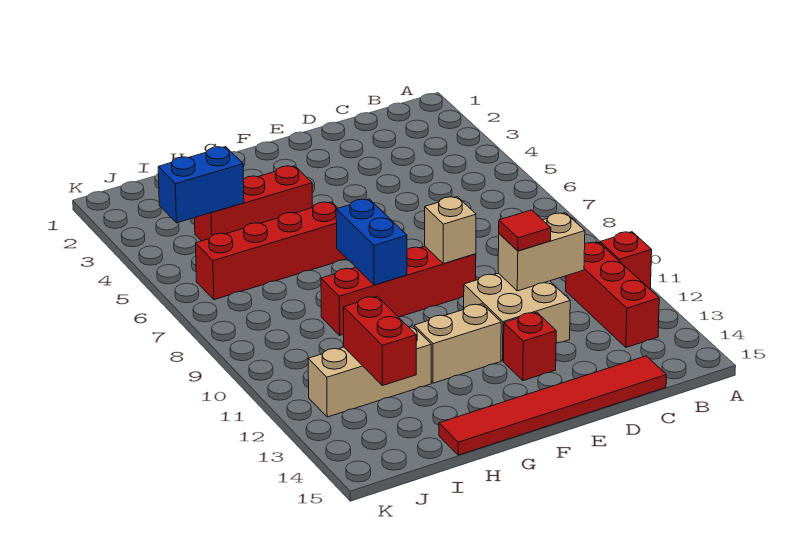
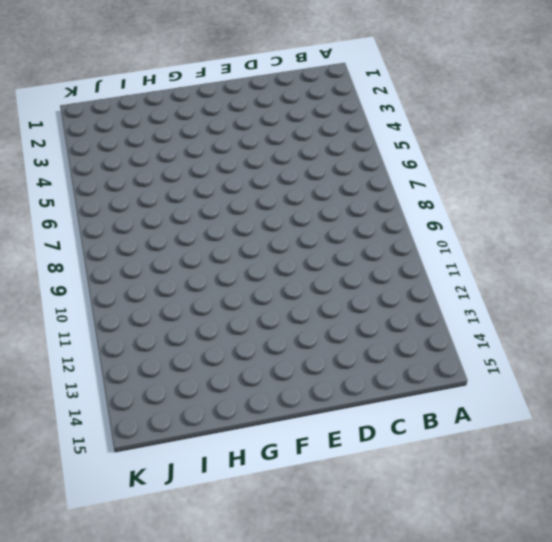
none -> red brick A11 level 1
none -> red brick B11:B13 level 1
none -> red tile C15:H15 level 1

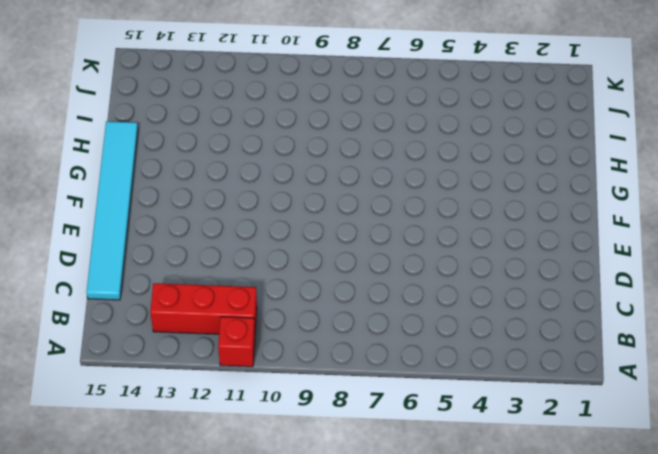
cyan tile C15:H15 level 1 -> red tile C15:H15 level 1
none -> tan brick D11:E12 level 1
none -> red brick E9:H9 level 1
none -> red brick E13 level 1

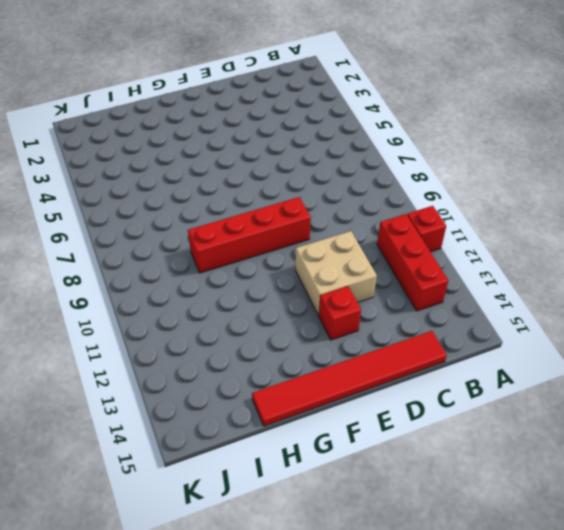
none -> tan brick F12:G12 level 1
none -> red brick G4:I4 level 1
none -> red brick G6:J6 level 1

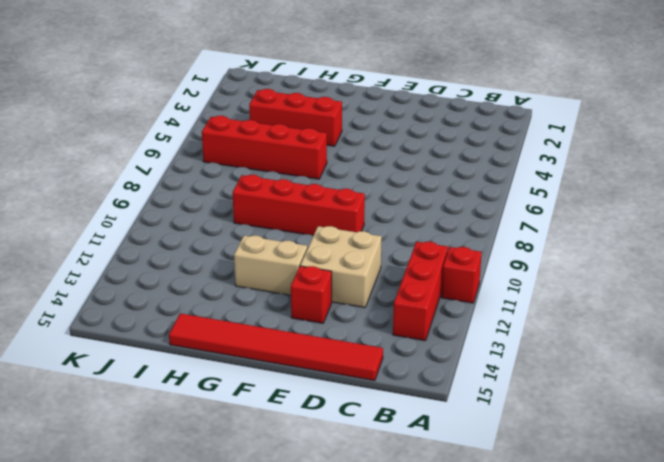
none -> tan brick H12:J12 level 1
none -> tan brick C11:D11 level 2
none -> tan brick E9 level 2

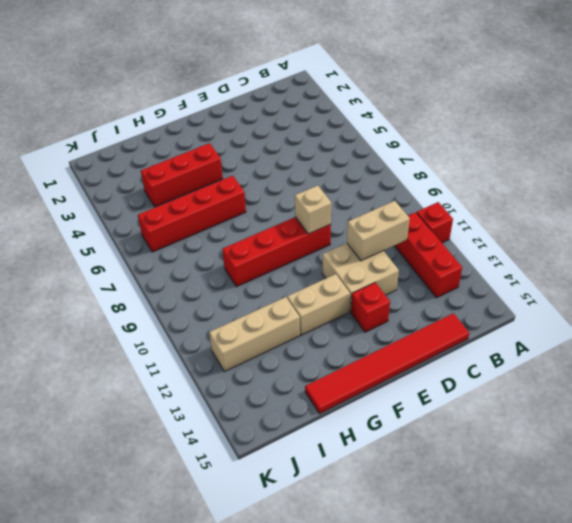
none -> blue brick G8:G9 level 2
none -> blue brick I4:J4 level 2
none -> red brick I12:I13 level 2

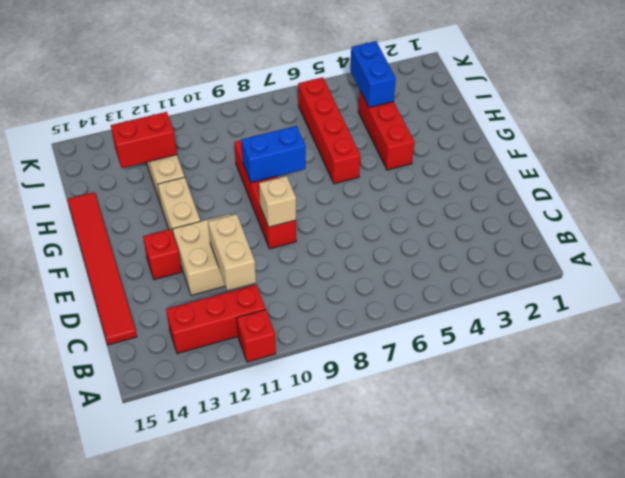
none -> red tile D11 level 3

